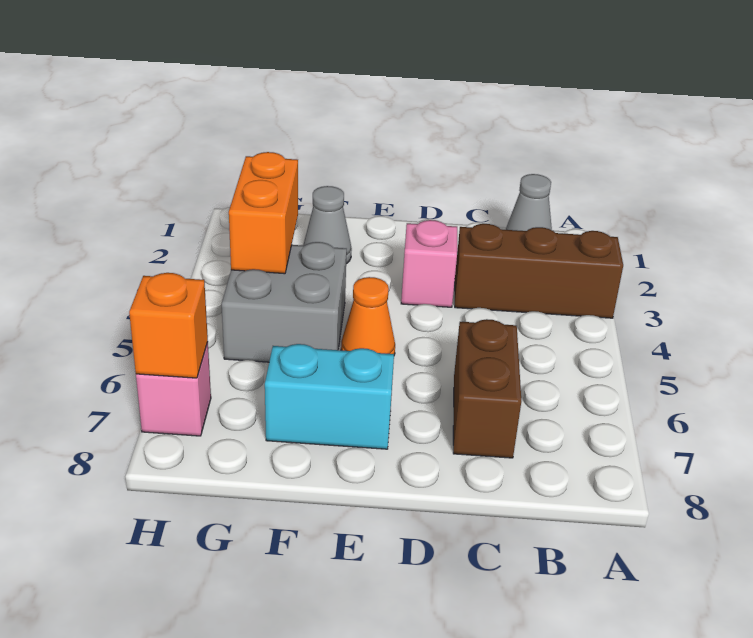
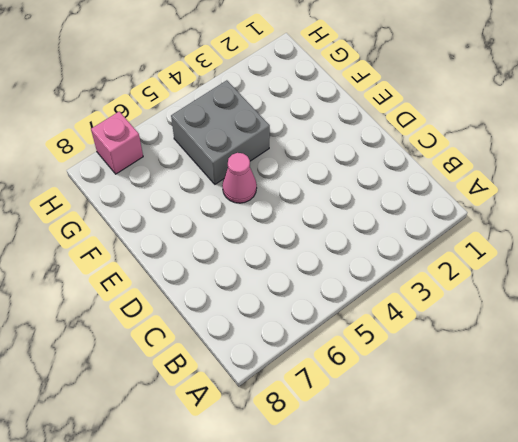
pink cone E5 level 1 -> orange cone E5 level 1
none -> brown brick A3:C3 level 1
none -> grey cone B1 level 1

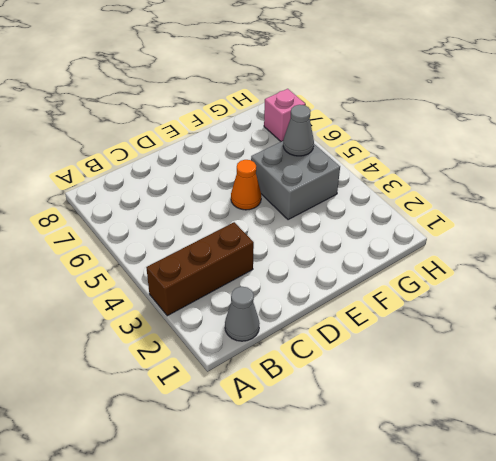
grey cone G5 level 2 -> grey cone F2 level 1
none -> brown brick C6:C7 level 1
none -> pink brick D3 level 1

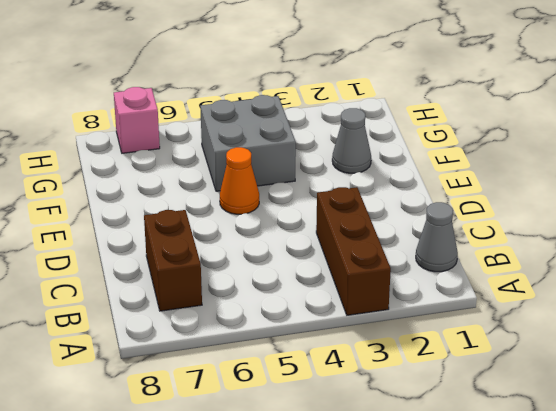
brown brick B7:C7 level 1 -> brown brick C6:C7 level 1
none -> pink brick D3 level 1
none -> cyan brick E7:F7 level 1

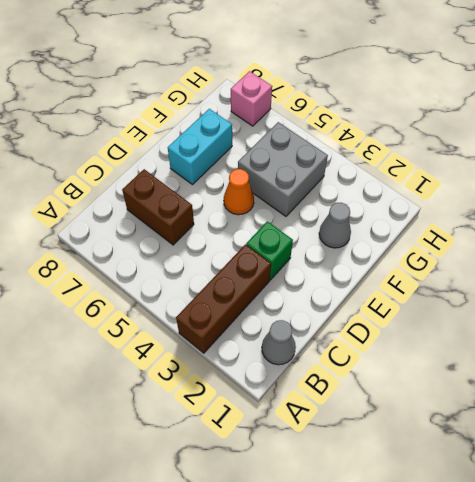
green brick D3 level 1 -> pink brick D3 level 1
none -> orange brick G3:G4 level 2
none -> orange brick H7 level 2

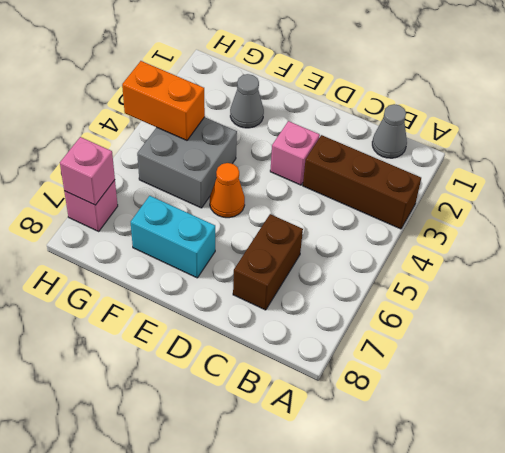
orange brick G4:H4 level 2 -> orange brick G3:G4 level 2
pink brick H7 level 2 -> orange brick H7 level 2

